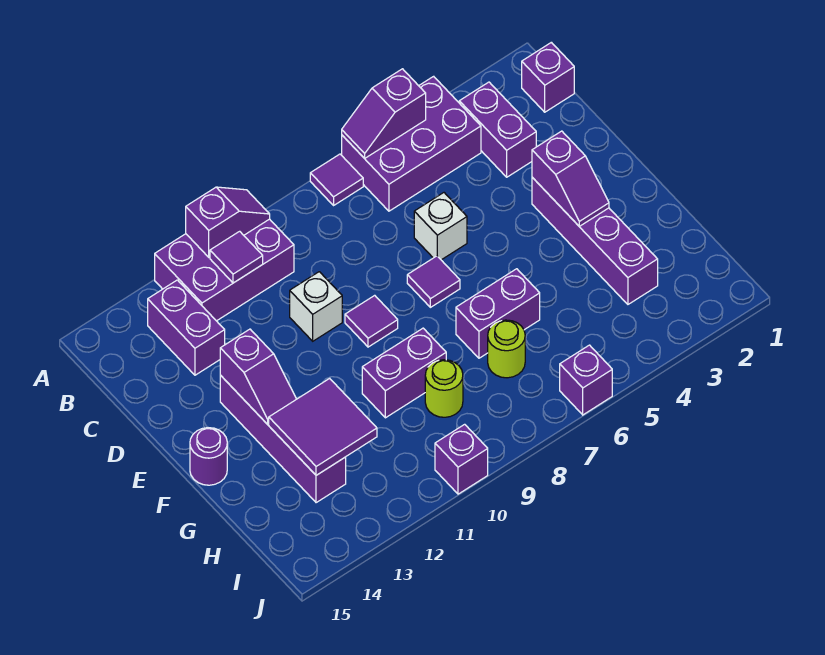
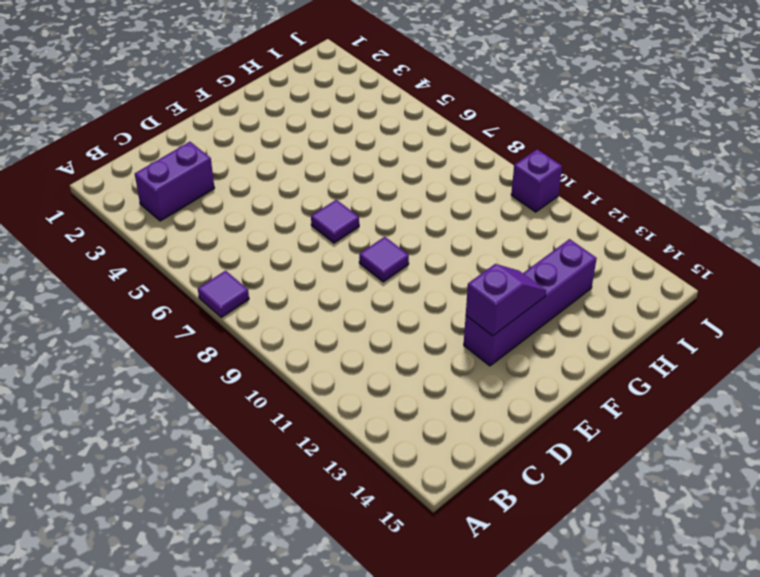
none -> purple brick A4:B6 level 1
none -> purple brick A10:B12 level 1
none -> purple brick B1 level 1

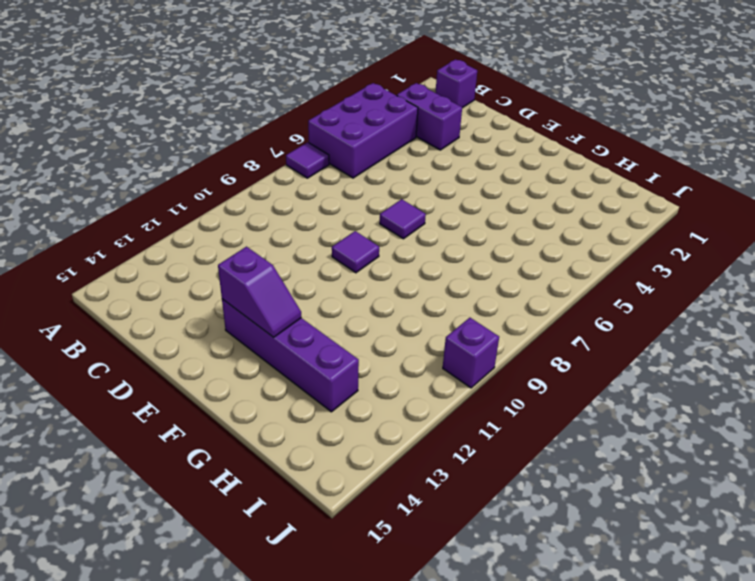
none -> purple brick A10:B12 level 1
none -> purple brick B13:C13 level 1
none -> white brick D6 level 1

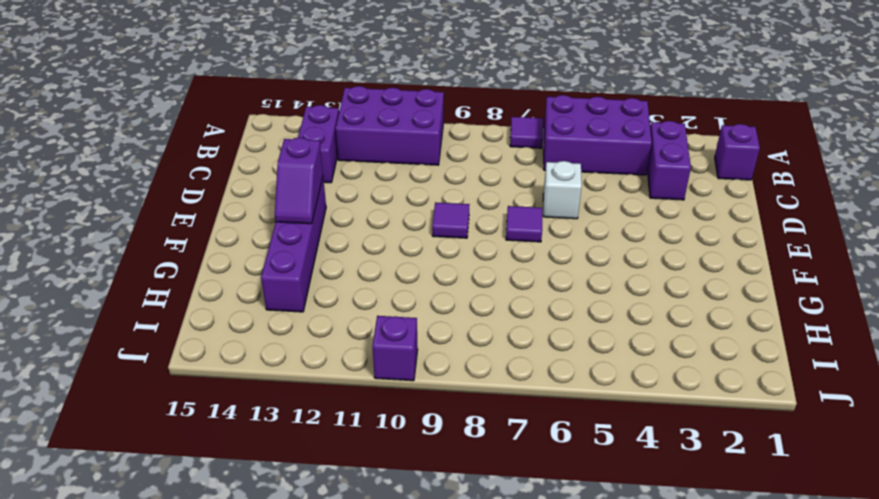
none -> white brick D10 level 1
none -> purple brick E3:H3 level 1
none -> purple round brick F15 level 1

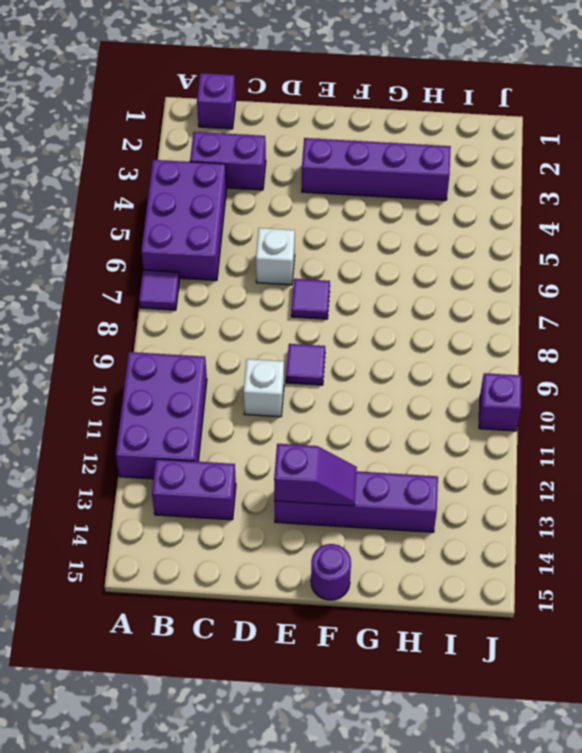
none -> purple brick G6:G7 level 1
none -> purple brick G9:G10 level 1
none -> lime round brick H7 level 1

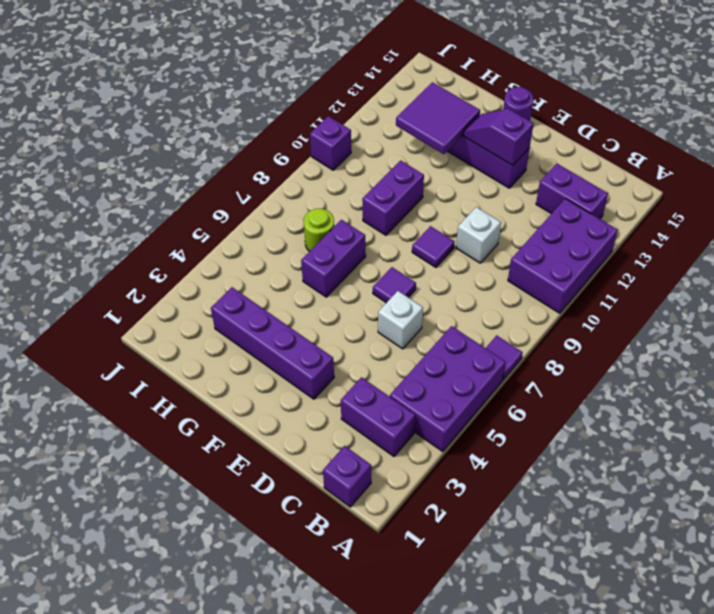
none -> lime round brick H9 level 1
none -> purple brick J6 level 1
none -> purple slope A5:A6 level 2 top 5

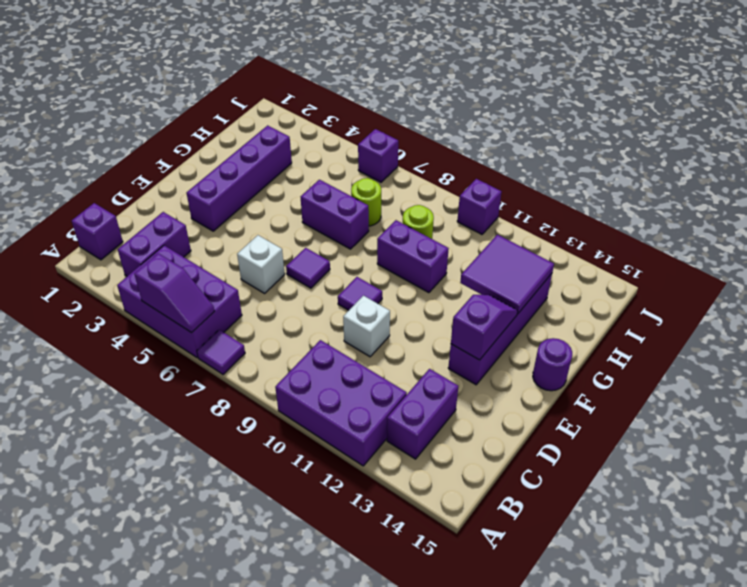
none -> purple slope A10:A11 level 2 top 11
none -> purple tile B11 level 2
none -> purple slope E3:F3 level 2 top E

